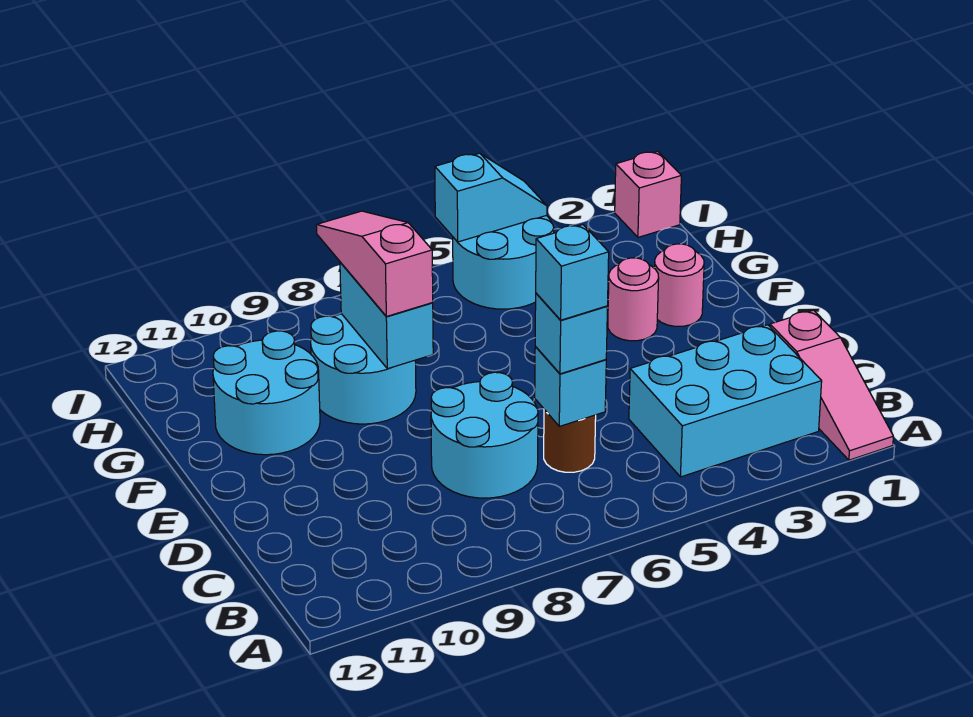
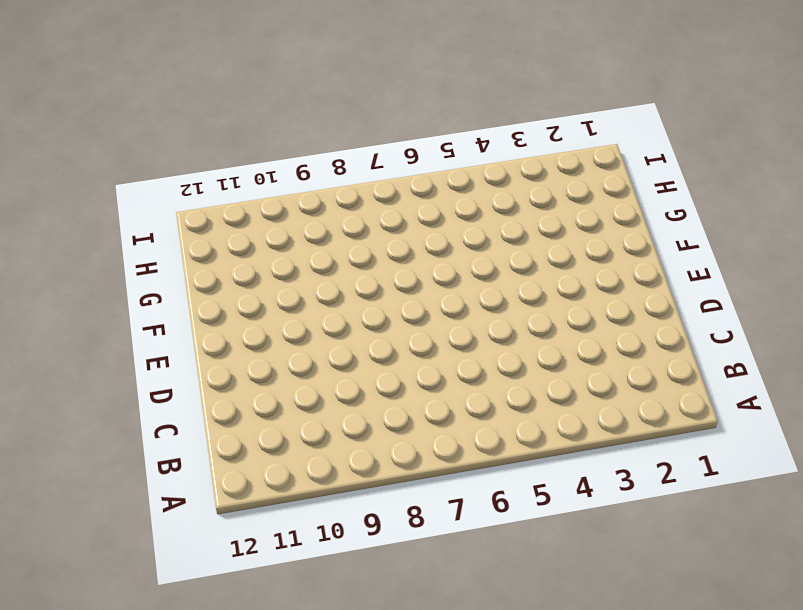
none -> pink slope A1:C1 level 1 top C
none -> cyan brick B2:C4 level 1
none -> brown round brick C6 level 1

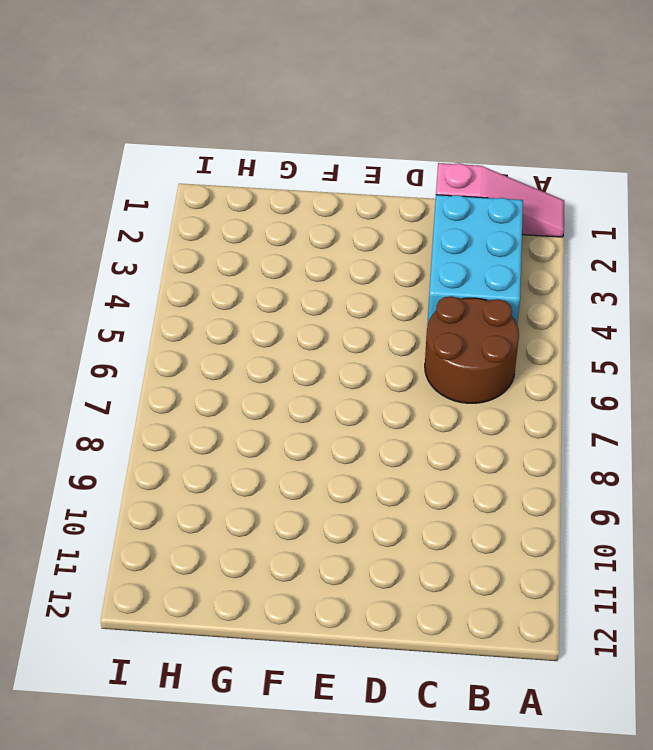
brown round brick B5:C6 level 1 -> brown round brick C6 level 1
none -> cyan round brick C7:D8 level 1
none -> pink round brick F2 level 1
none -> pink round brick F3 level 1

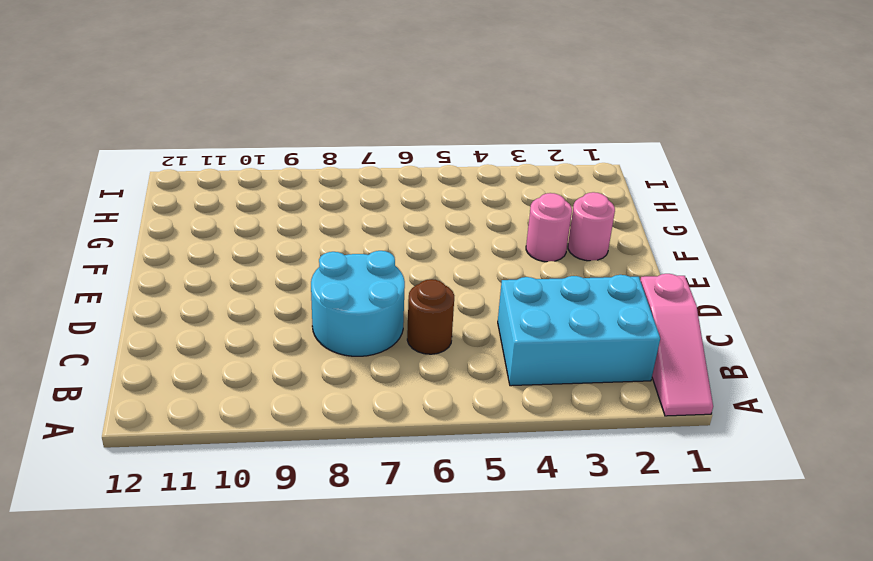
none -> cyan round brick F8:G9 level 1
none -> cyan round brick F10:G11 level 1
none -> cyan round brick H4:I5 level 1

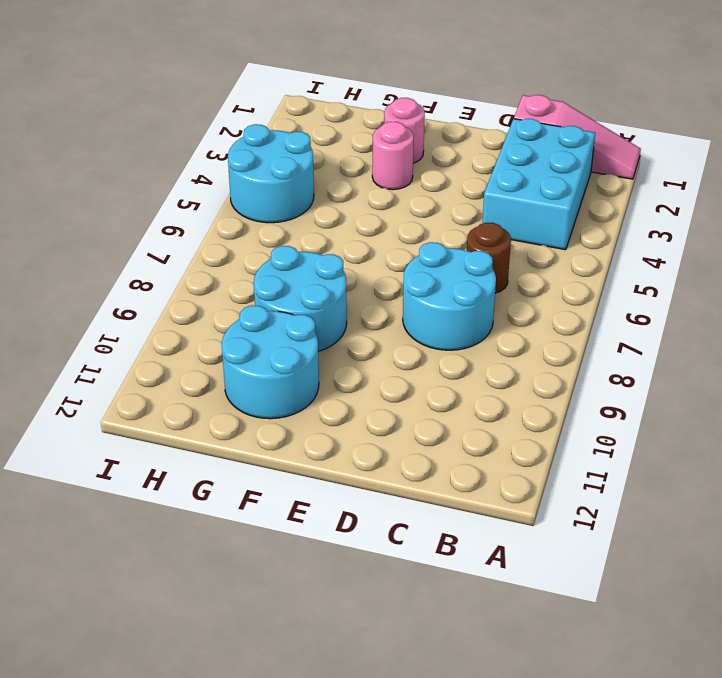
none -> pink brick I1 level 1
none -> cyan brick C6 level 2
none -> cyan brick F8:G8 level 2

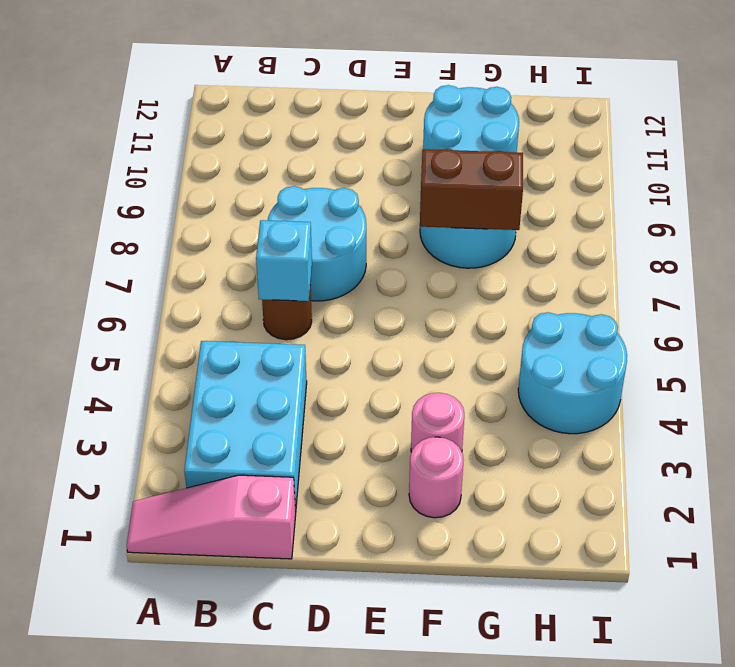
brown brick F8:G8 level 2 -> cyan brick F8:G8 level 2
none -> pink brick I1 level 1
none -> cyan slope I4:I5 level 2 top 5
none -> cyan brick C6 level 3

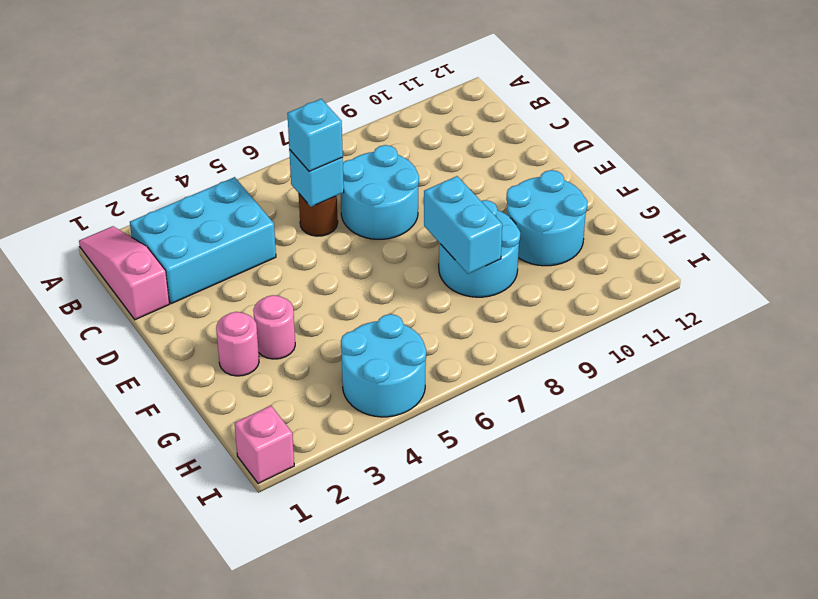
none -> cyan slope I4:I5 level 2 top 5
none -> pink slope F8:H8 level 3 top F
none -> cyan brick C6 level 4

